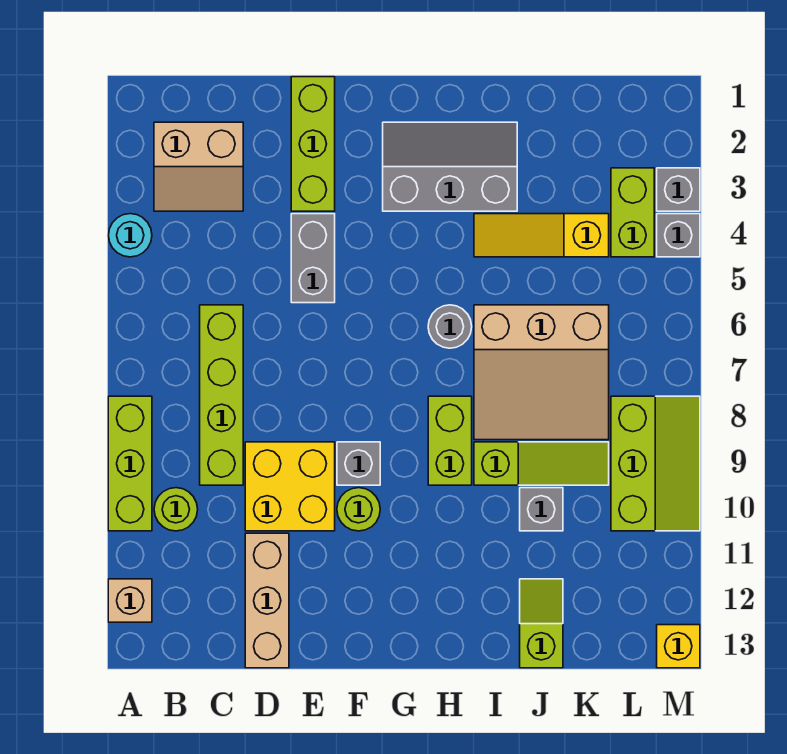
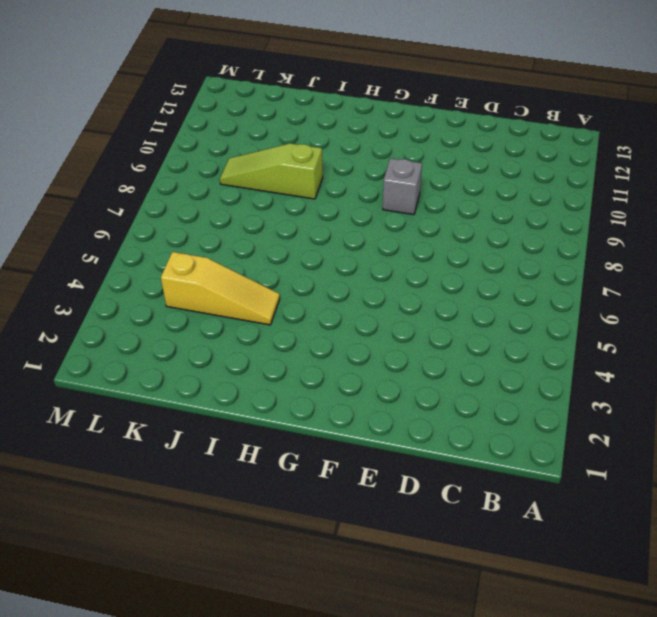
none -> cyan round brick A4 level 1
none -> lime brick A8:A10 level 1
none -> tan brick A12 level 1

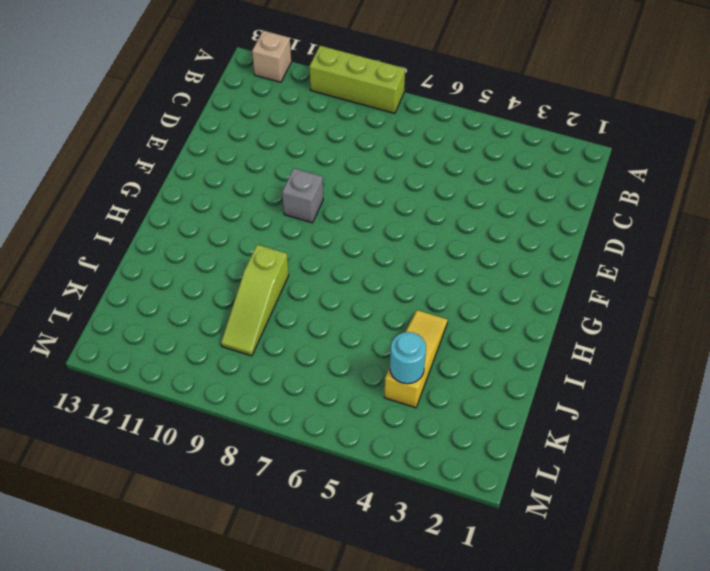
cyan round brick K4 level 2 -> cyan round brick A4 level 1
none -> tan slope B2:C3 level 1 top 2
none -> lime round brick B10 level 1
none -> lime brick C6:C9 level 1

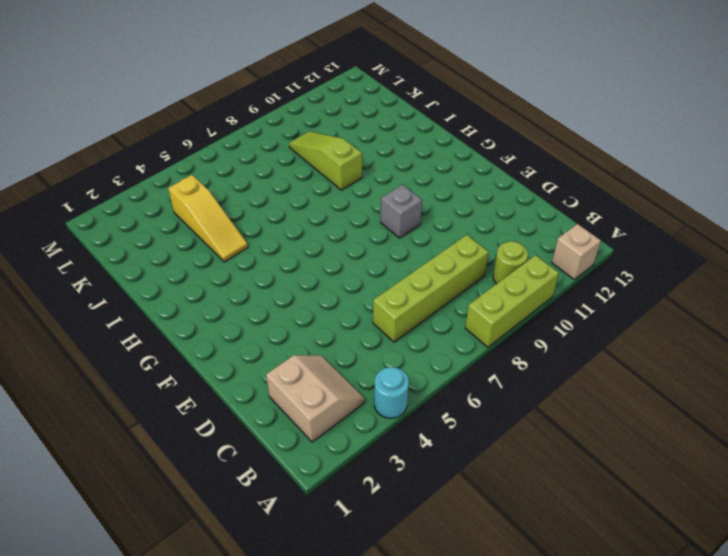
none -> yellow brick D9:E10 level 1
none -> tan brick D11:D13 level 1
none -> lime brick E1:E3 level 1

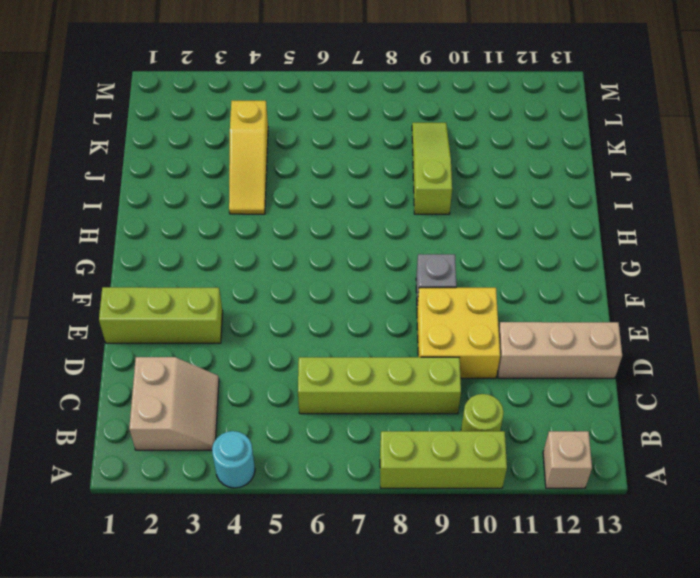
none -> grey brick E4:E5 level 1
none -> lime round brick F10 level 1
none -> grey slope G2:I3 level 1 top 3

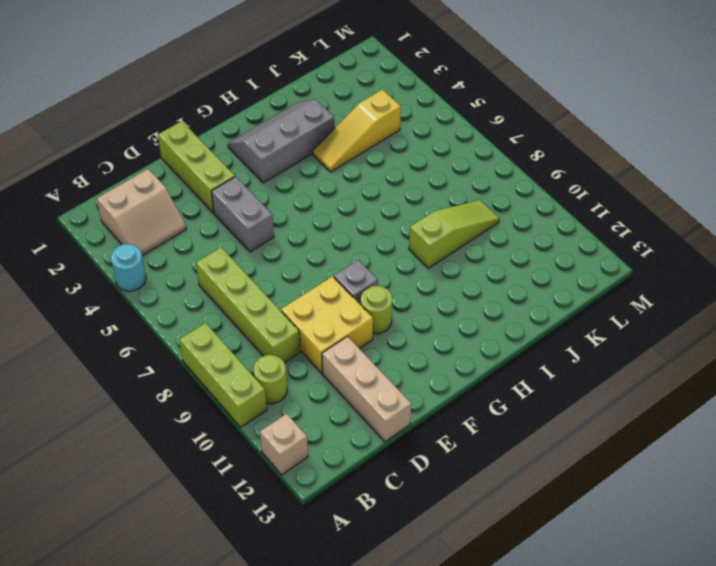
none -> grey round brick H6 level 1
none -> lime brick H8:H9 level 1
none -> tan slope I6:K8 level 1 top 6

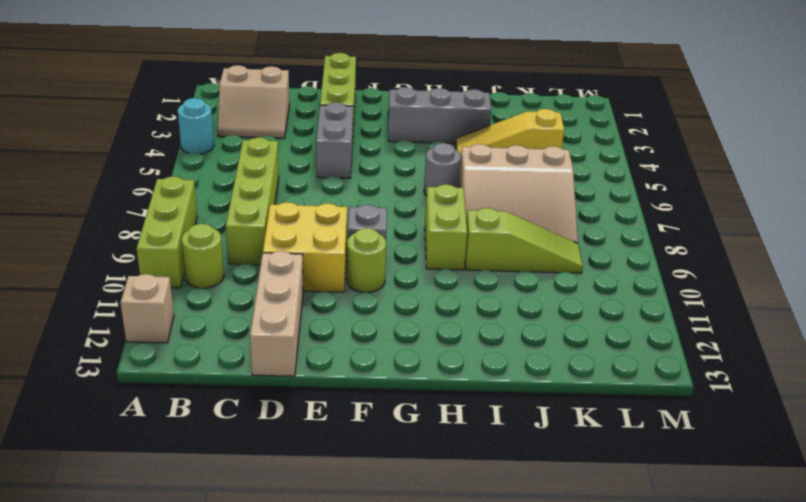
none -> grey brick J10 level 1
none -> lime slope J12:J13 level 1 top 13
none -> lime brick L3:L4 level 1

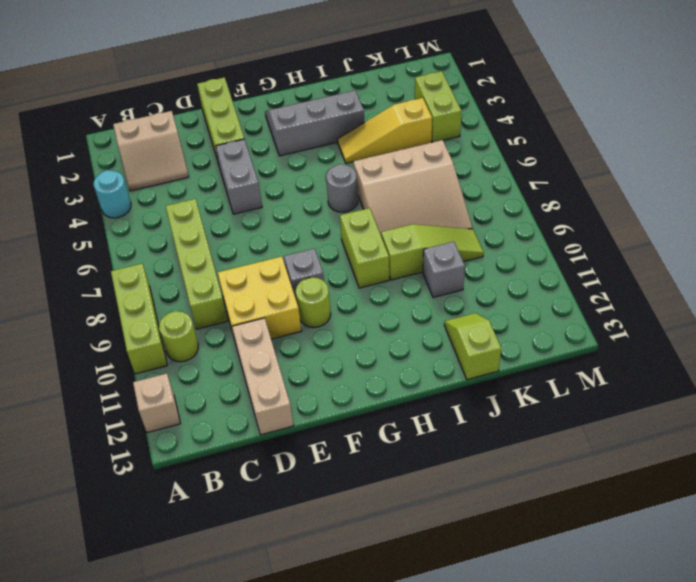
none -> lime slope L8:M10 level 1 top L
none -> grey brick M3 level 1
none -> grey brick M4 level 1

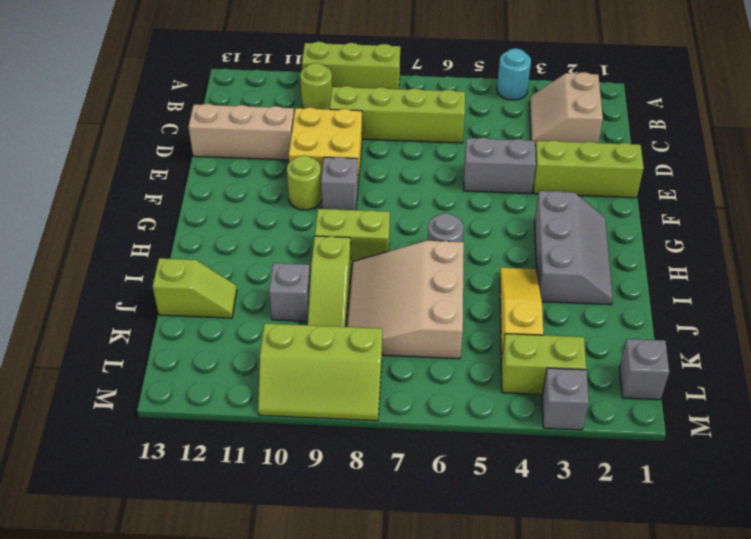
grey brick L1 level 1 -> grey brick M4 level 1
none -> tan brick A12 level 1
none -> yellow brick M13 level 1

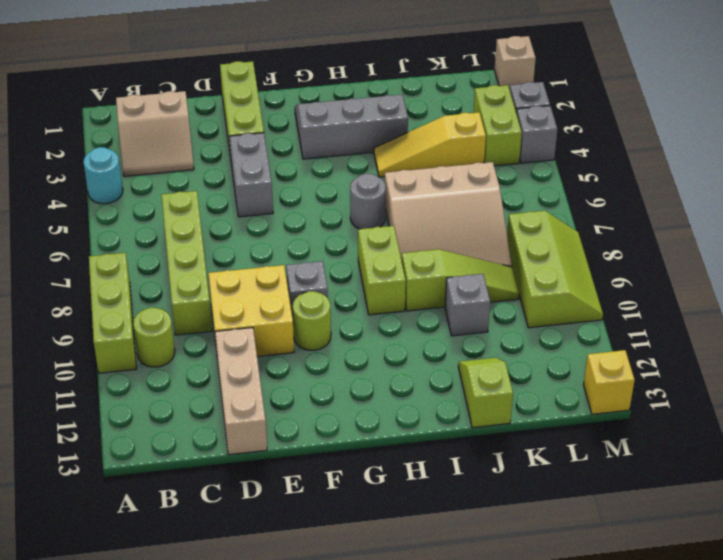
tan brick M1 level 1 -> tan brick A12 level 1

